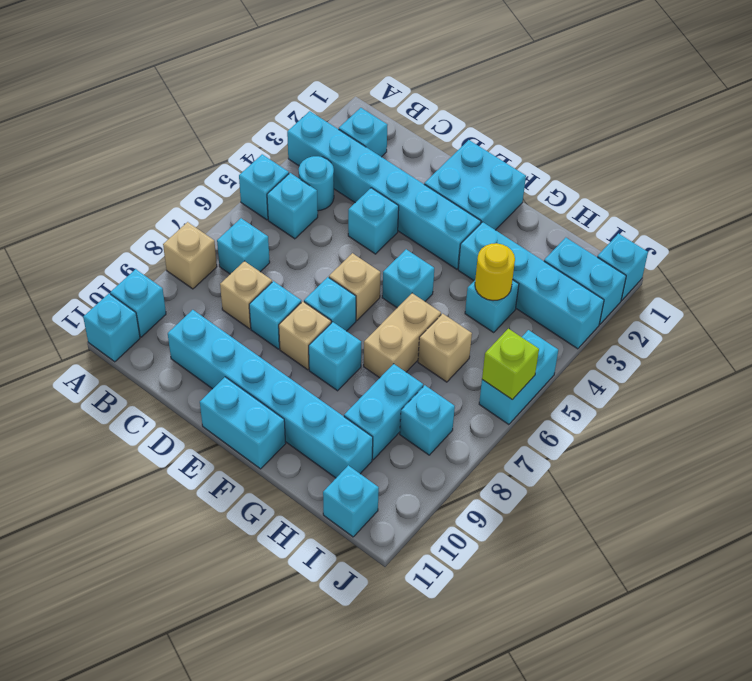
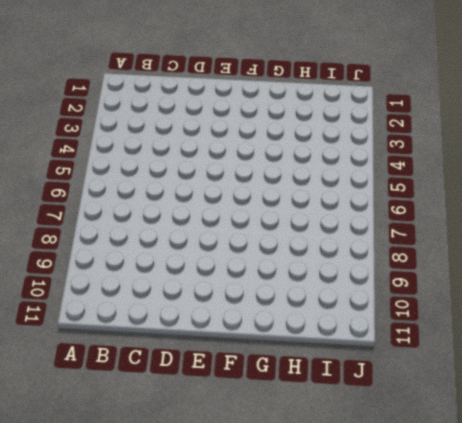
none -> cyan brick A3:F3 level 1
none -> cyan brick A5 level 1
none -> tan brick A8 level 1
none -> cyan brick A10 level 1

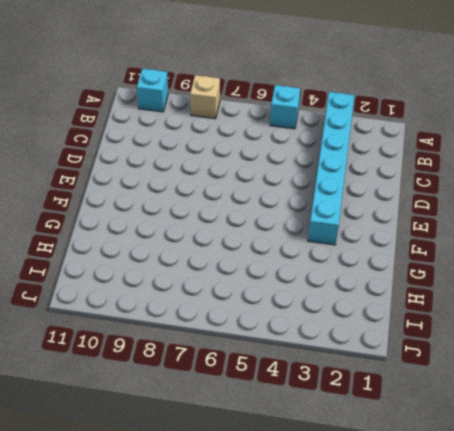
none -> cyan brick A11 level 1
none -> cyan brick B2 level 1
none -> cyan round brick B4 level 1
none -> cyan brick B5 level 1

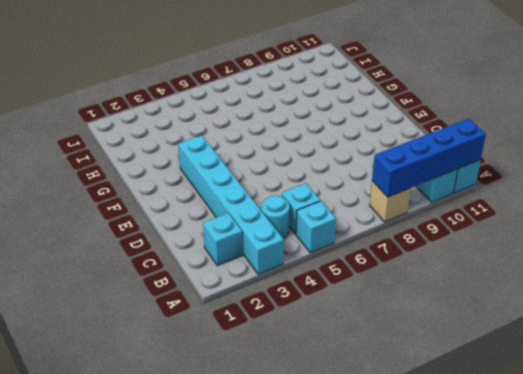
blue brick A8:A11 level 2 -> none
none -> cyan brick B7 level 1
none -> tan brick C8 level 1
none -> cyan brick C10:H10 level 1
none -> cyan brick D4 level 1

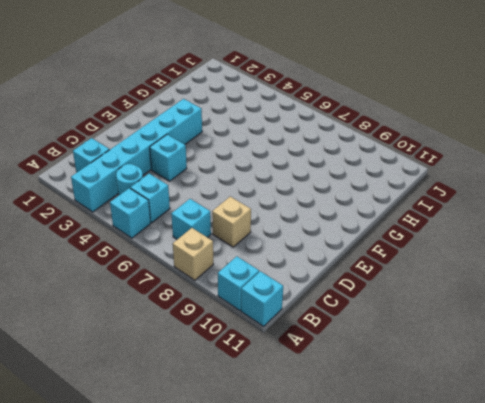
none -> cyan brick C10:H10 level 1
none -> cyan brick D8 level 1
none -> cyan brick E1:F2 level 1
none -> tan brick E6 level 1

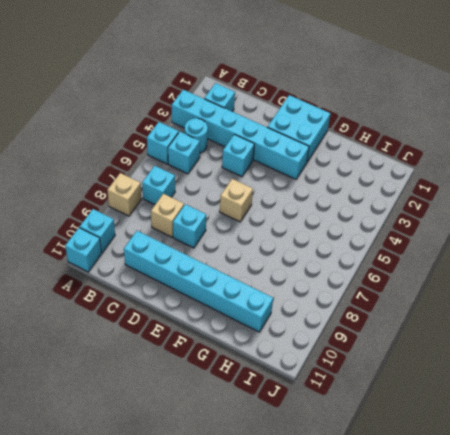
none -> cyan brick E7 level 1
none -> tan brick E8 level 1
none -> cyan brick E11:F11 level 1
none -> cyan brick F5 level 1

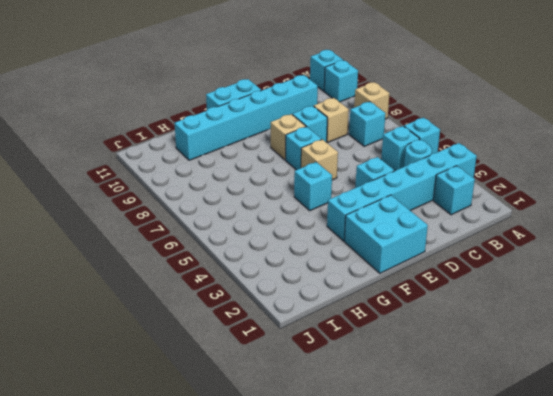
none -> cyan brick F8 level 1
none -> cyan brick G3:J3 level 1
none -> tan brick G6:G7 level 1
none -> cyan brick H4 level 1

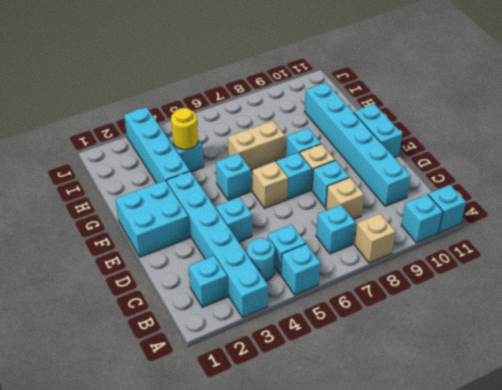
none -> tan brick H6 level 1
none -> cyan brick H8:H9 level 1
none -> cyan brick I2:J2 level 1
none -> cyan brick I8 level 1

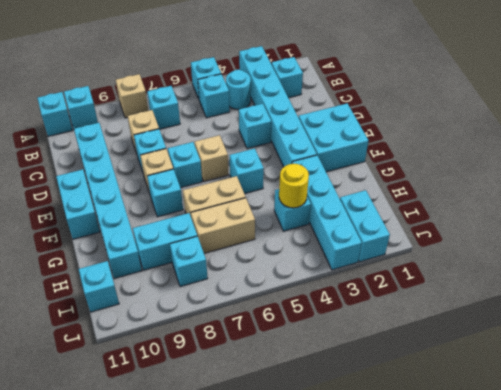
tan brick H6:H7 level 1 -> tan brick H6 level 1
none -> cyan brick J1 level 1
none -> cyan brick J5:J6 level 1
none -> lime brick J6 level 2

